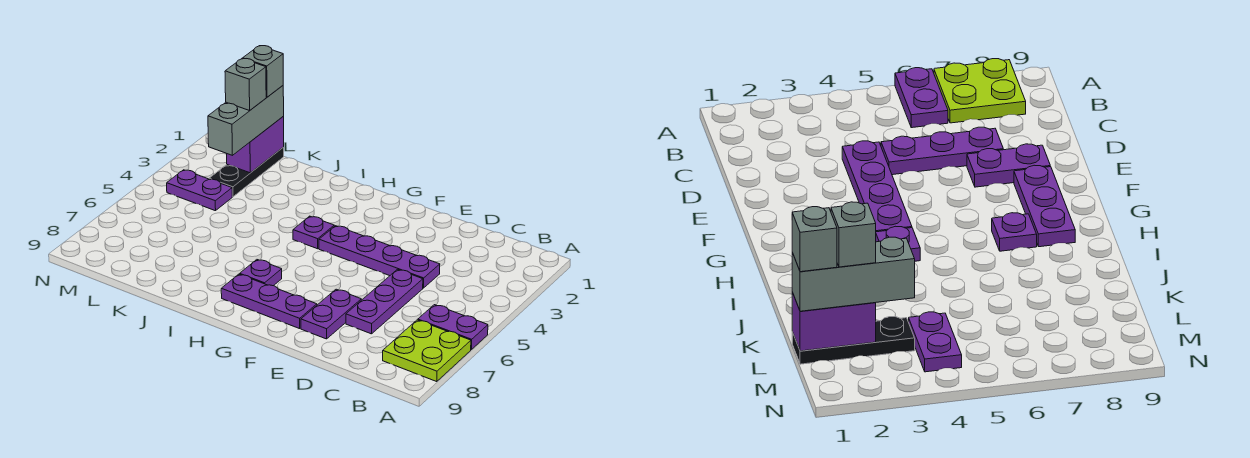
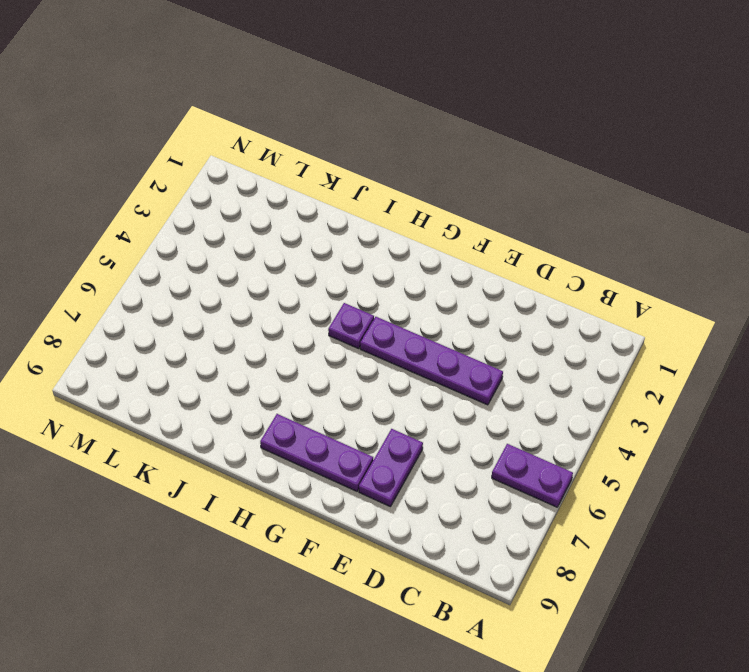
none -> lime plate A7:B8 level 1
none -> purple plate D5:D7 level 1
none -> purple plate H7 level 1

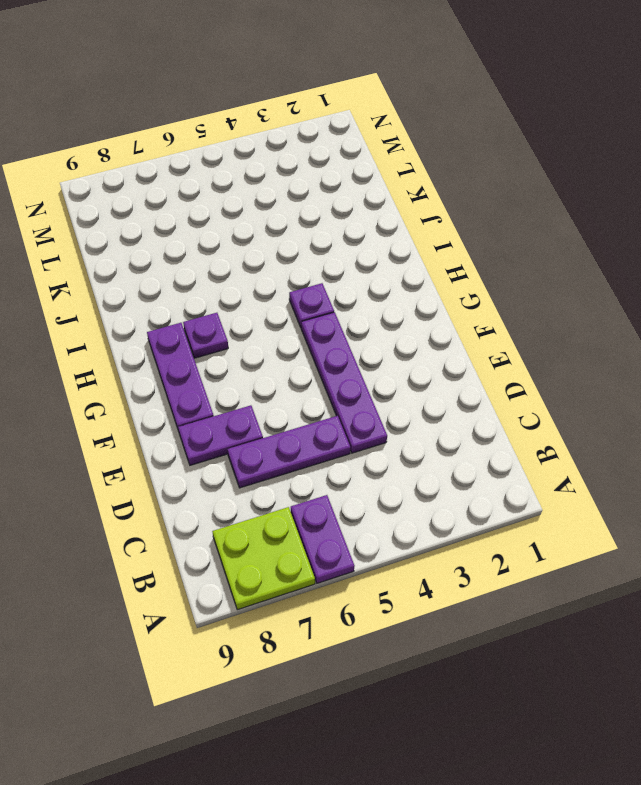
none -> black plate L1:L3 level 1
none -> purple plate L4:M4 level 1
none -> purple brick L1:L2 level 2

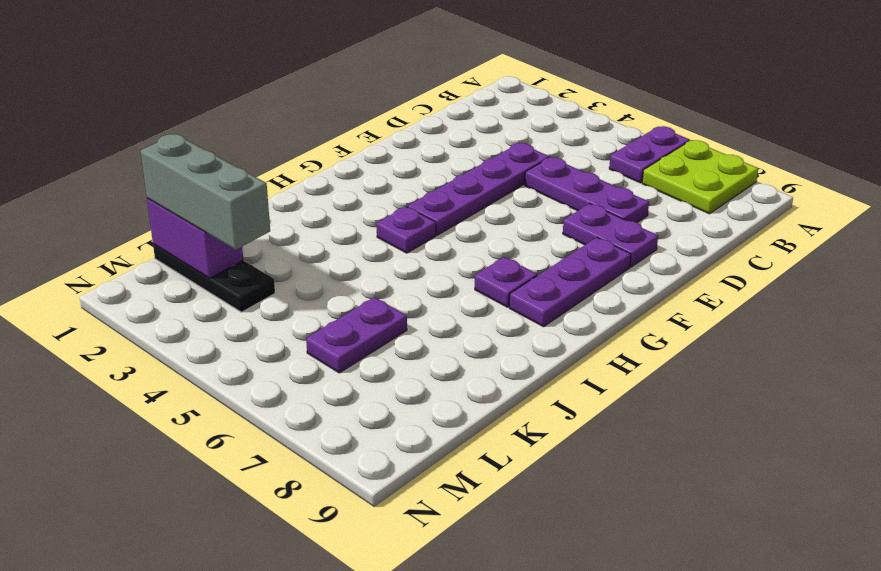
purple plate K6:L6 level 1 -> purple plate L4:M4 level 1
none -> grey brick L1 level 4
none -> grey brick L2 level 4

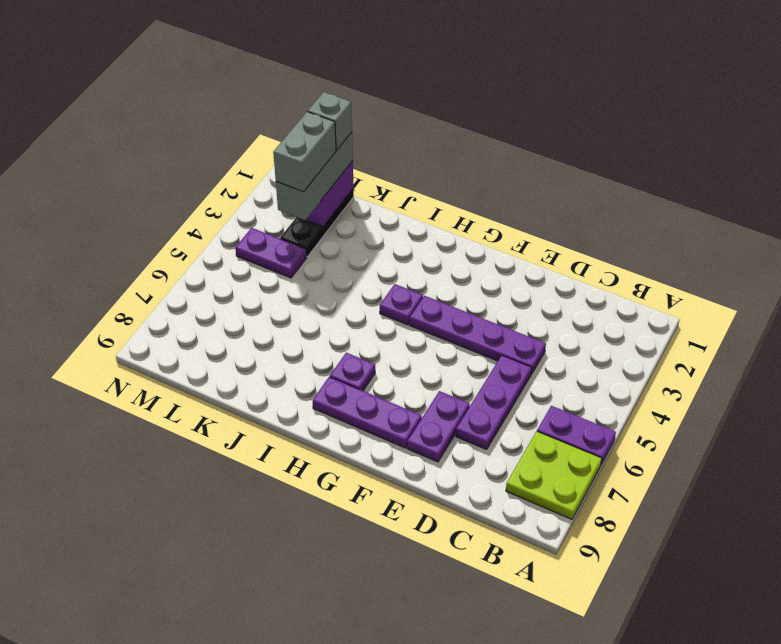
grey brick L2:L3 level 4 -> grey brick L2 level 4

